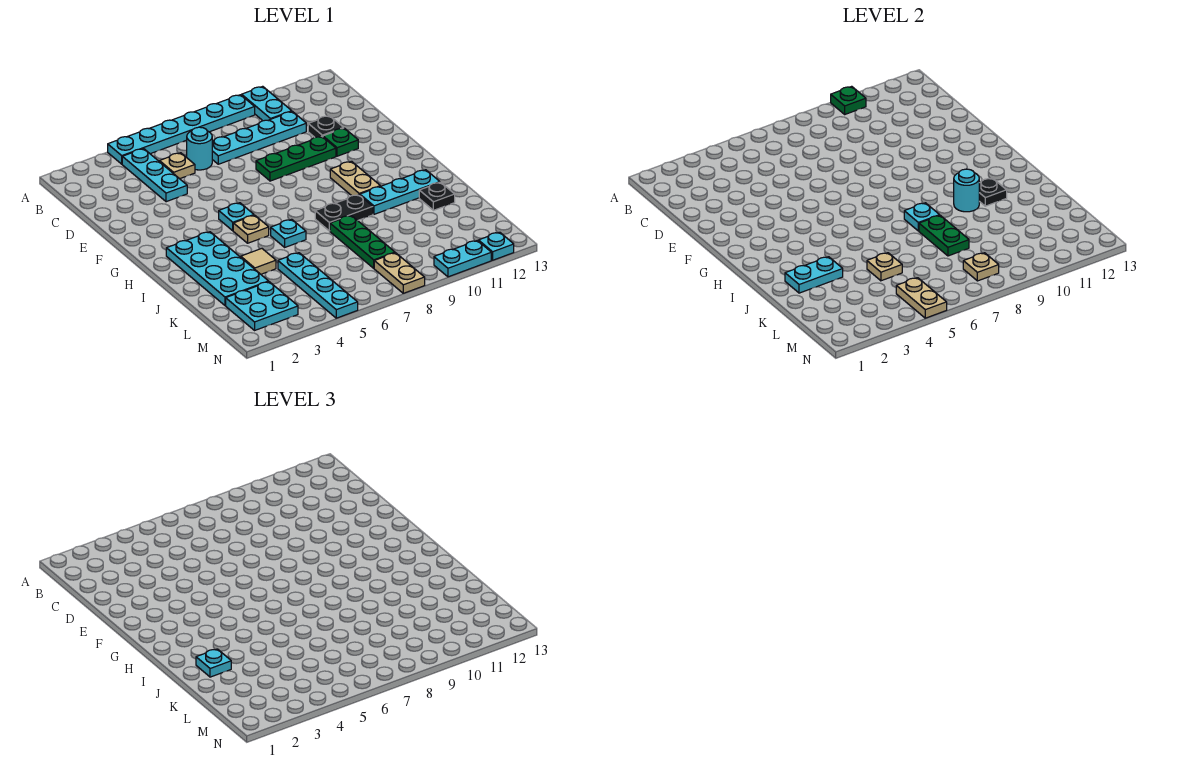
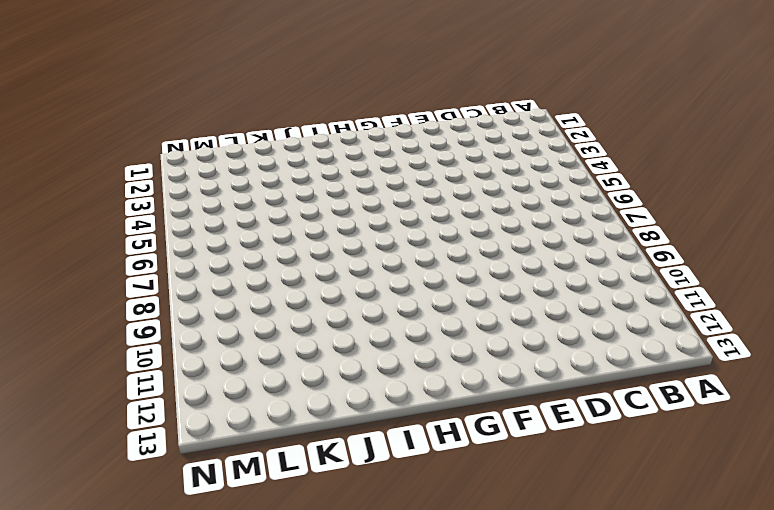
none -> cyan plate A4:A9 level 1
none -> cyan plate A10:B10 level 1
none -> cyan plate B4:D4 level 1
none -> tan plate C5 level 1

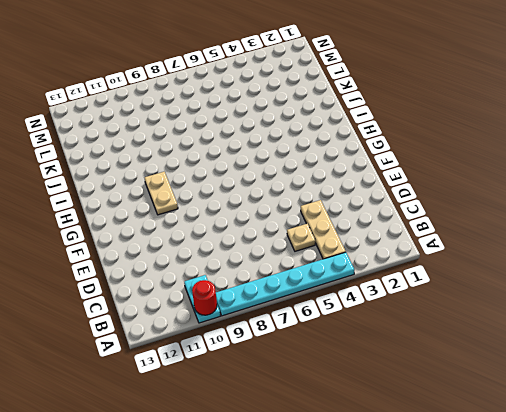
red round brick A10 level 2 -> green plate A10 level 2
tan plate B4:D4 level 1 -> cyan plate B4:D4 level 1
none -> cyan round brick C6 level 1
none -> cyan plate C7:C10 level 1
none -> black plate D11 level 1
none -> green plate E8:E10 level 1

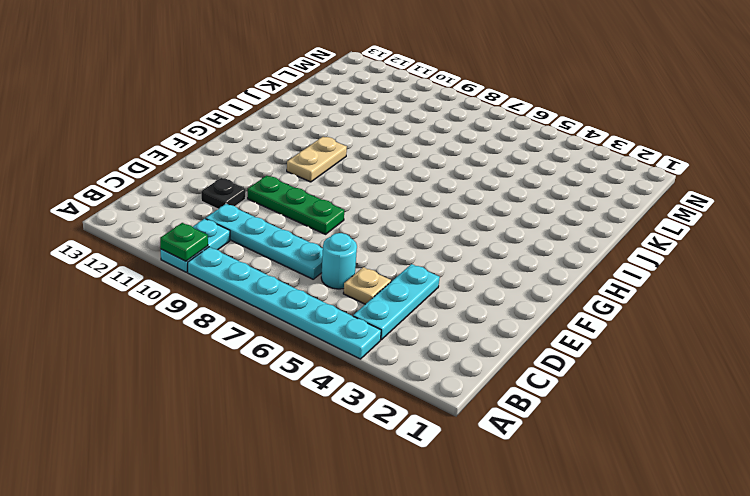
none -> green plate E11 level 1
none -> cyan plate G5 level 1
none -> cyan plate H2:K3 level 1
none -> tan plate H5 level 1

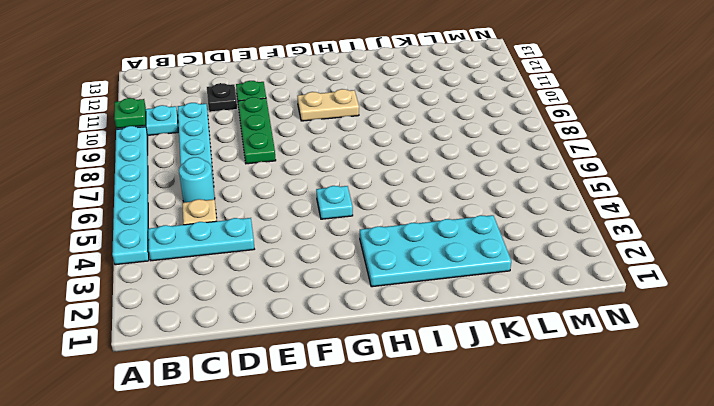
none -> tan plate H5 level 1
none -> cyan plate I6 level 1
none -> black plate I8:I9 level 1
none -> cyan plate I10:I12 level 1

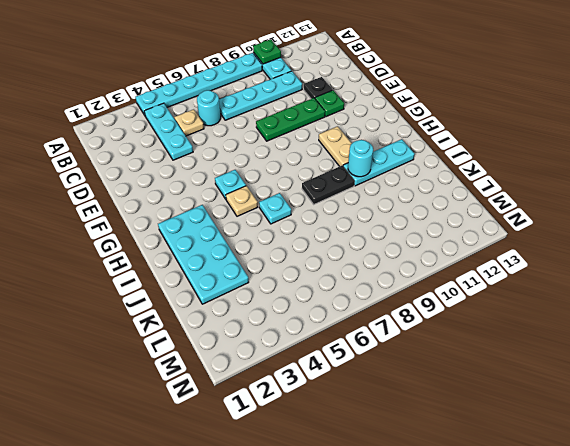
none -> tan tile J4 level 1
none -> green plate J8:L8 level 1
none -> black plate J12 level 1
none -> cyan plate K5:N5 level 1

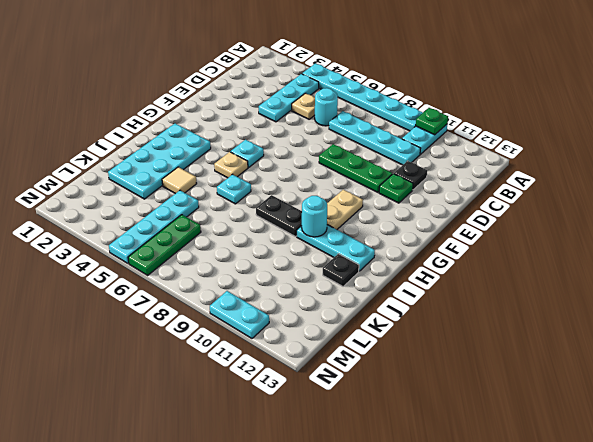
green plate L6:N6 level 1 -> green plate J8:L8 level 1
none -> cyan plate L2:M3 level 1
none -> tan plate M8:N8 level 1
none -> cyan plate N12 level 1
none -> cyan plate I8 level 2

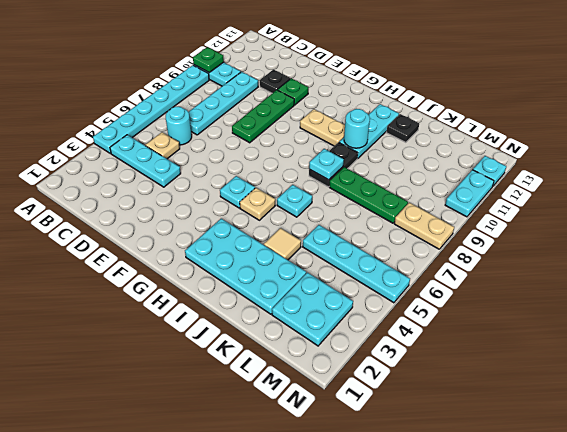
none -> black plate I11 level 2
none -> cyan plate J2:J3 level 2
none -> green plate J8:K8 level 2
none -> tan plate K5 level 2

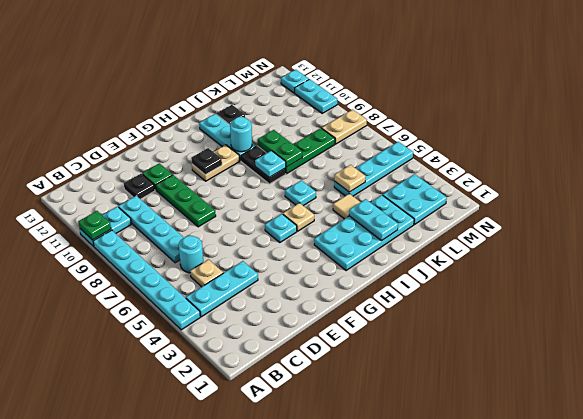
black plate G10 level 2 -> black plate I11 level 2
green plate J8:J9 level 2 -> green plate J8:K8 level 2
none -> tan plate M5:N5 level 2
none -> tan plate M8 level 2
none -> cyan plate J2 level 3

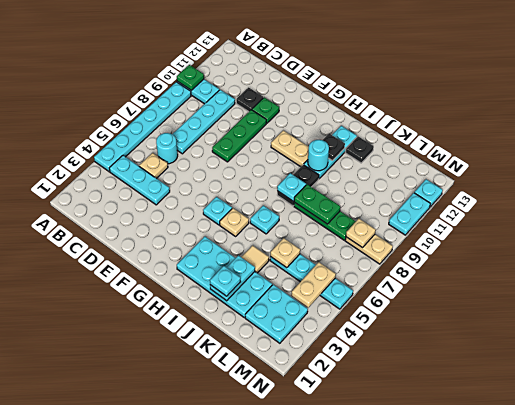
tan plate M4:M5 level 2 -> tan plate M5:N5 level 2

